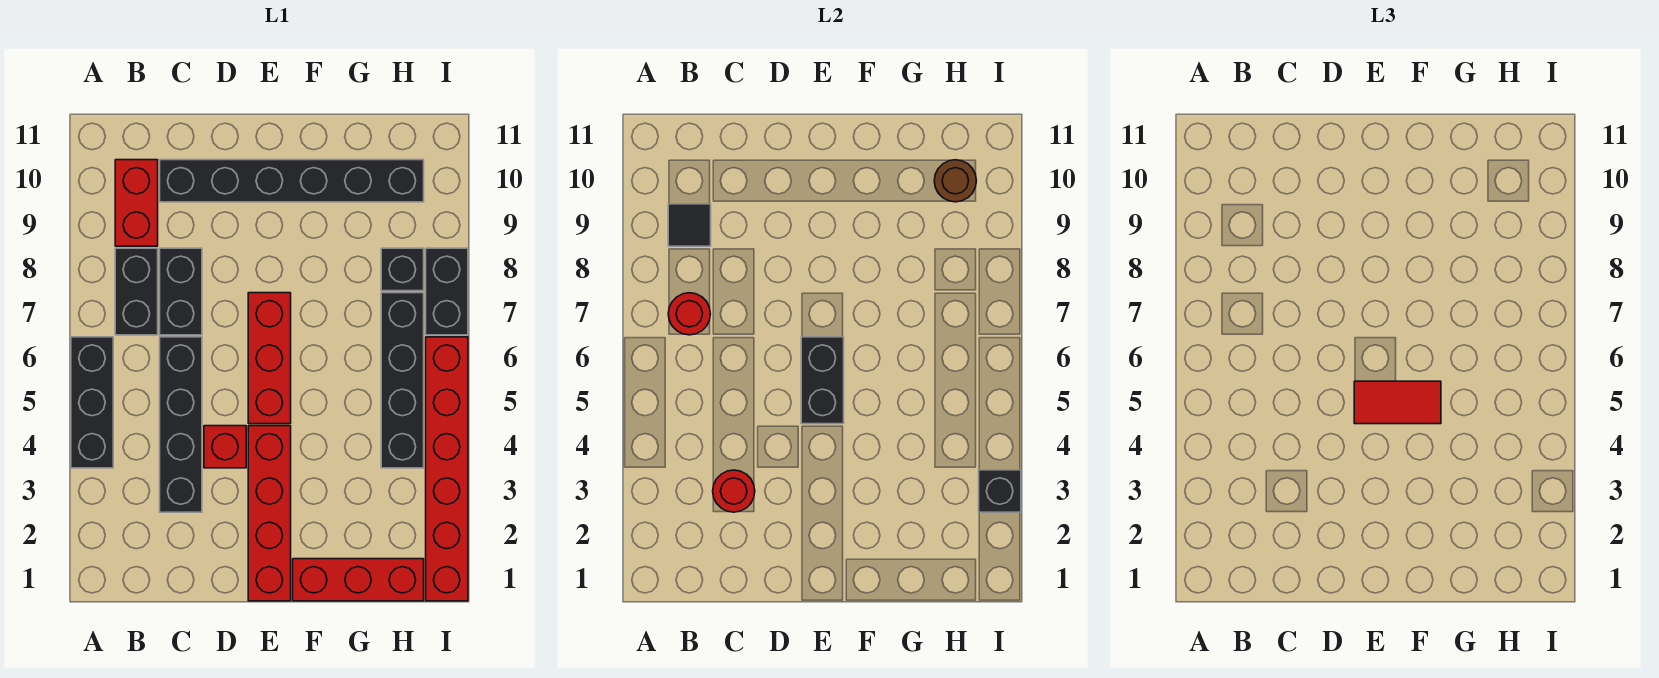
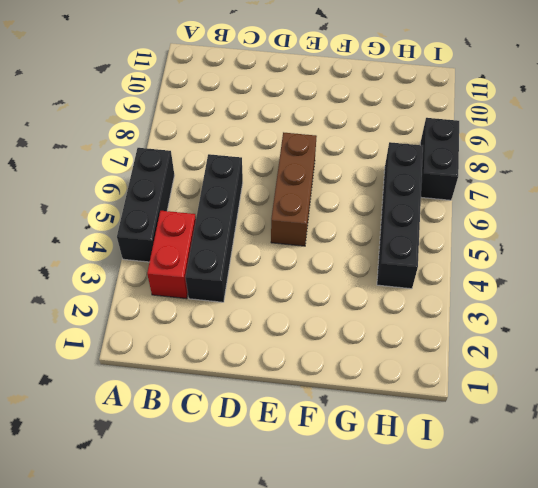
red brick B3:B4 level 1 -> red brick B9:B10 level 1
brown brick E5:E7 level 1 -> red brick E5:E7 level 1
none -> black brick B7:B8 level 1
none -> black brick C7:C8 level 1
none -> black brick C10:H10 level 1

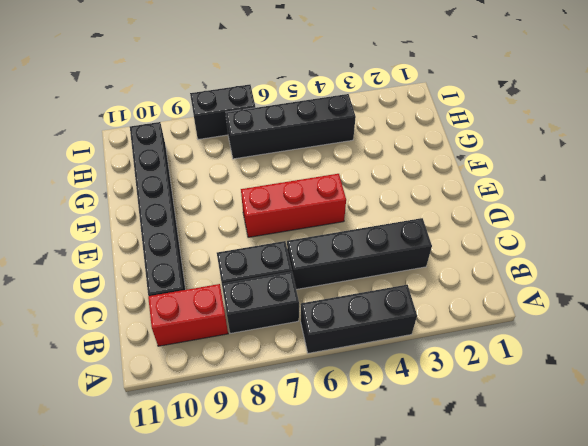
none -> red brick D4 level 1
none -> red brick E1:E4 level 1
none -> red brick F1:H1 level 1

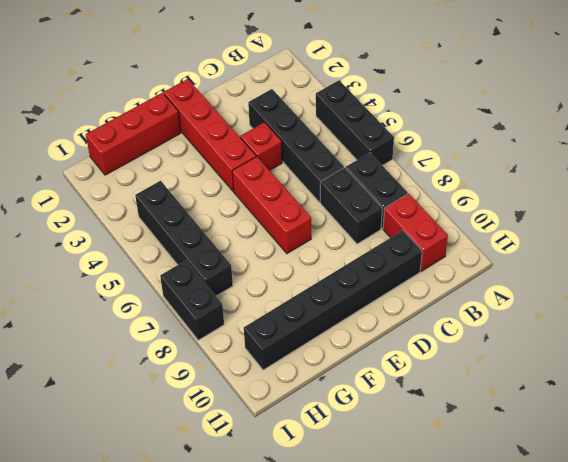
none -> black brick H8 level 1
none -> red brick I1:I6 level 1
none -> red round brick B7 level 2

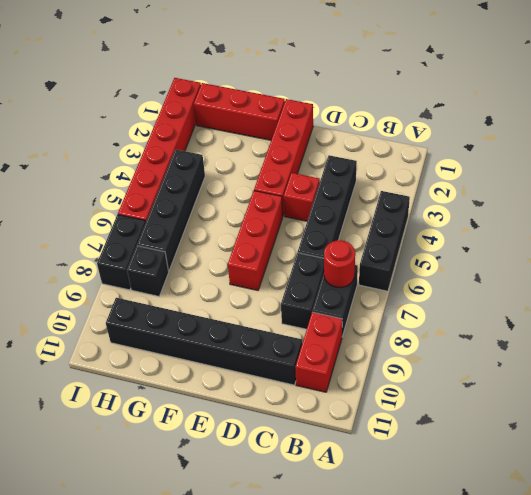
none -> black tile B9 level 2
none -> red round brick C3 level 2
none -> black brick E5:E6 level 2

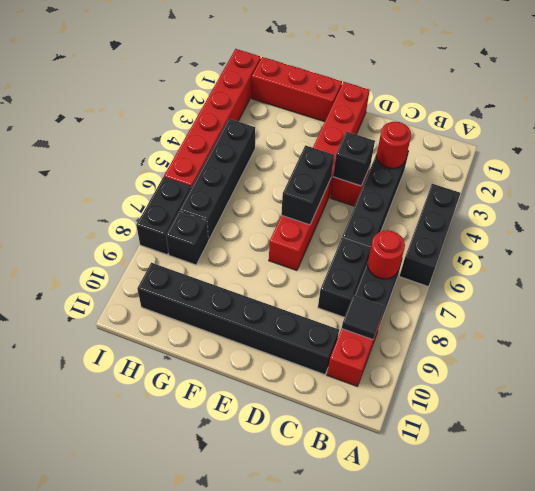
black brick D4 level 2 -> black brick I3 level 2
none -> brown round brick H10 level 2
none -> red tile E5:F5 level 3

